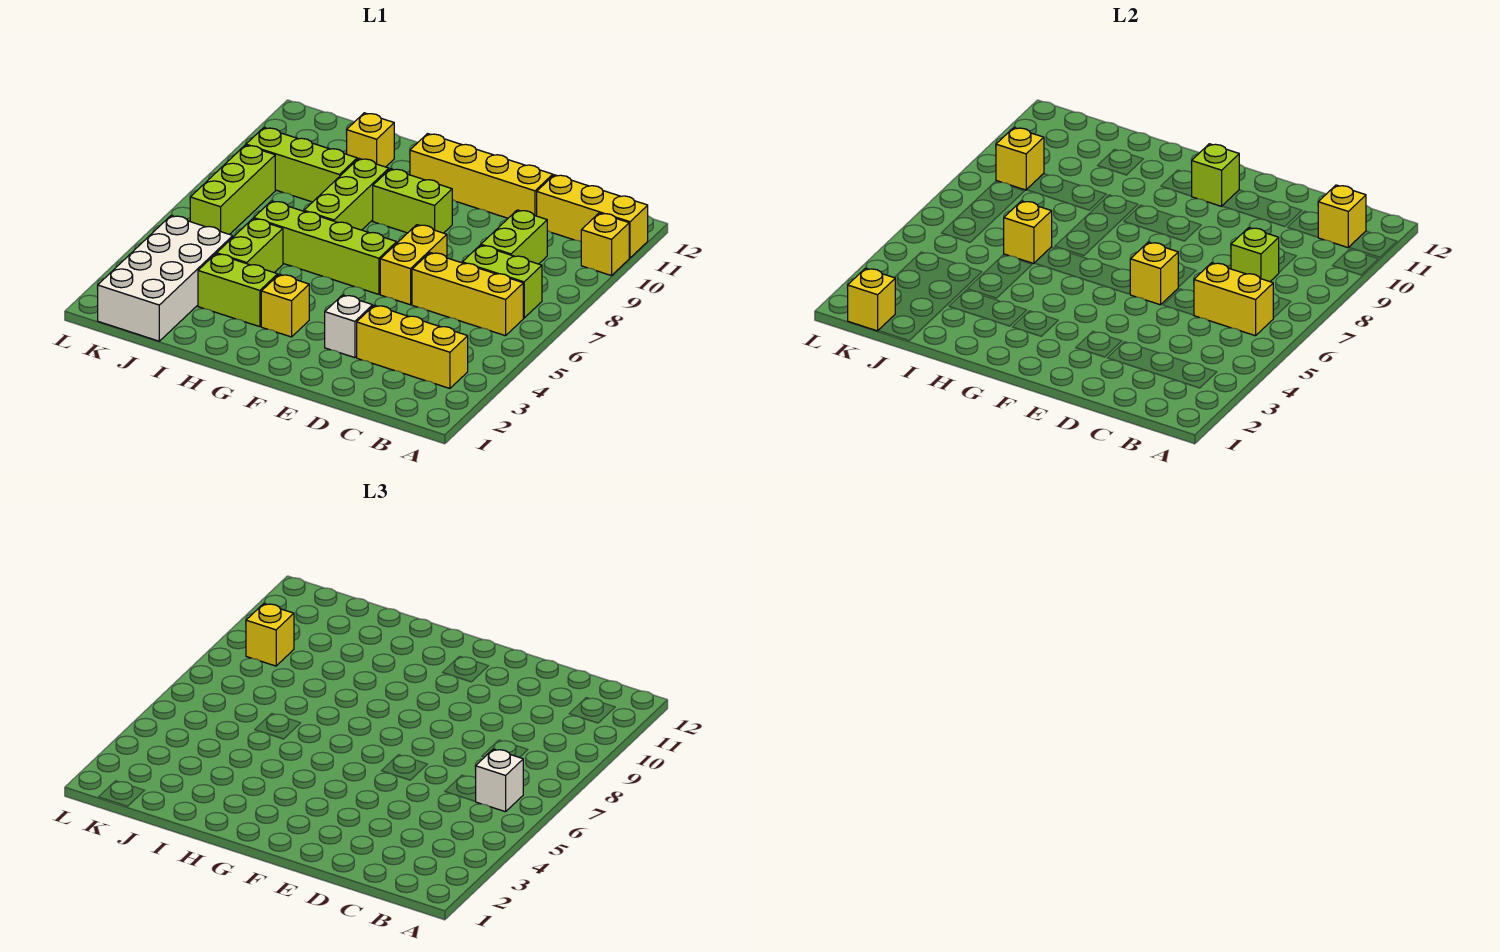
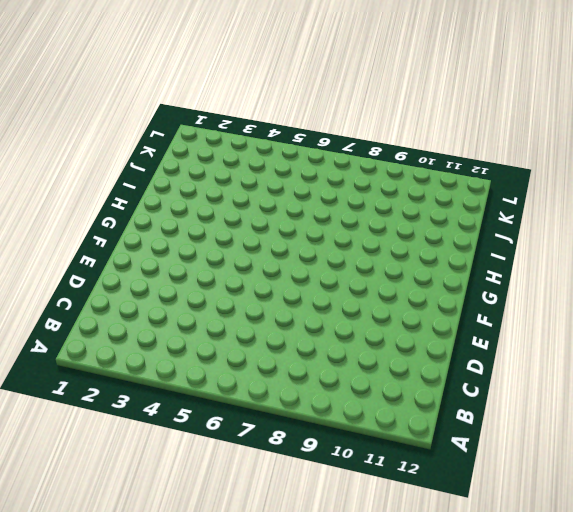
none -> yellow brick A10 level 1
none -> yellow brick A11:C11 level 1
none -> yellow brick B3:D3 level 1

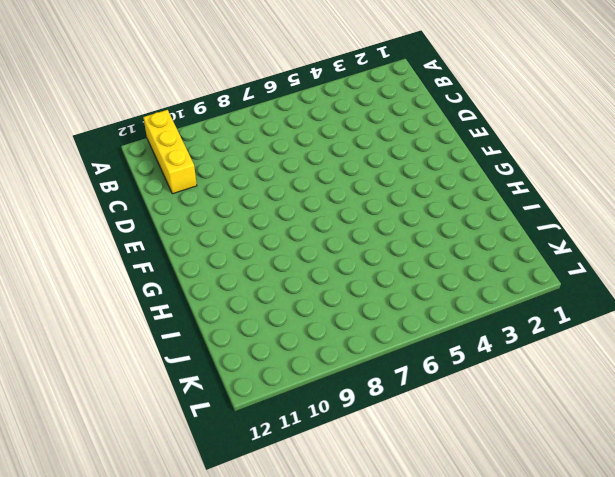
none -> yellow brick A10 level 1
none -> yellow brick B3:D3 level 1
none -> yellow brick B6:D6 level 1

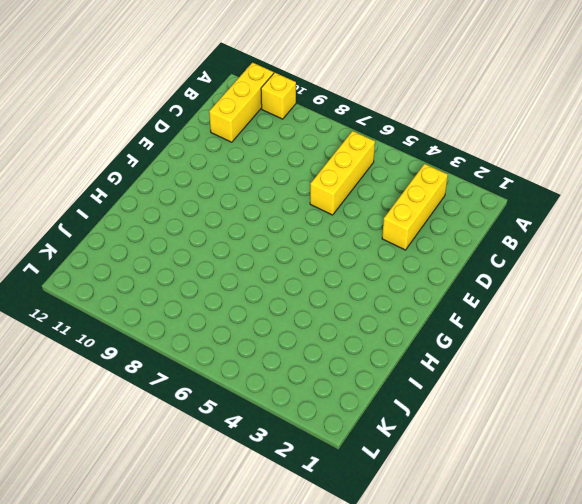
none -> lime brick B7:C7 level 1
none -> lime brick C8:C9 level 1
none -> yellow brick D11:G11 level 1

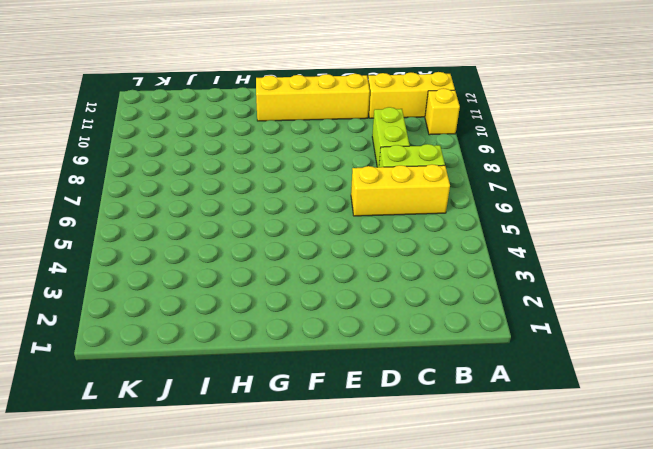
none -> yellow brick B3:D3 level 1
none -> white brick E3 level 1
none -> yellow brick E6:E7 level 1

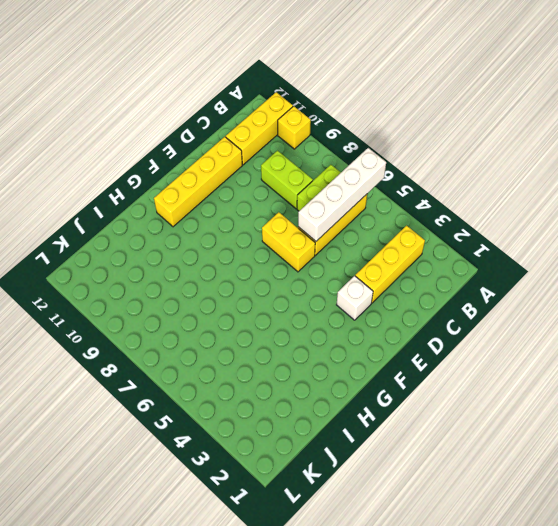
white brick A6:D6 level 2 -> yellow brick B6:C6 level 2
none -> lime brick F6:I6 level 1
none -> lime brick F9:G9 level 1
none -> yellow brick G3 level 1

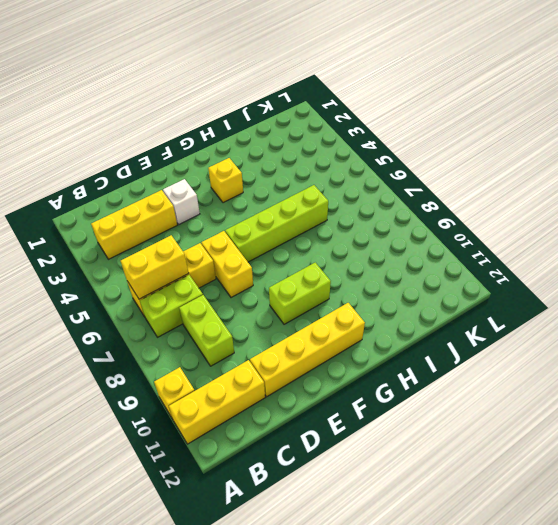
none -> lime brick H3:I3 level 1
none -> lime brick H7:H9 level 1
none -> lime brick I4:I5 level 1

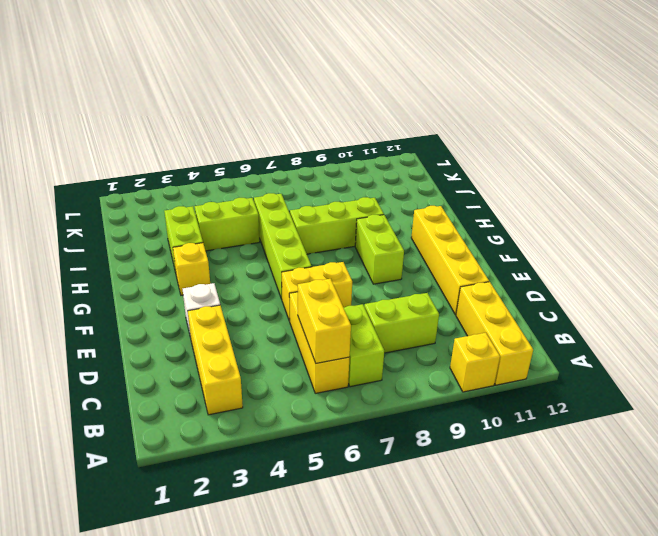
none -> lime brick I9:K9 level 1
none -> yellow brick I11 level 1
none -> white brick J1:K4 level 1

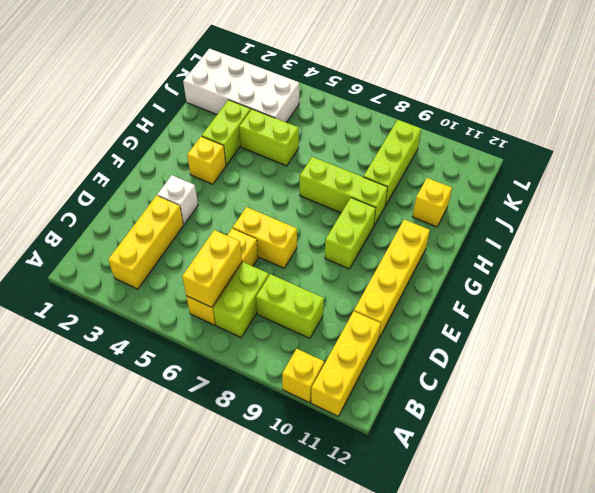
none -> lime brick F6:I6 level 1
none -> lime brick K6:K8 level 1
none -> yellow brick B11 level 2

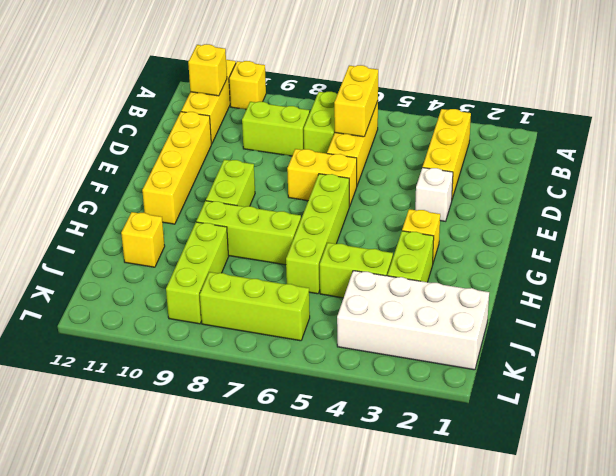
none -> lime brick C8 level 2
none -> yellow brick E6 level 2
none -> lime brick F11 level 2

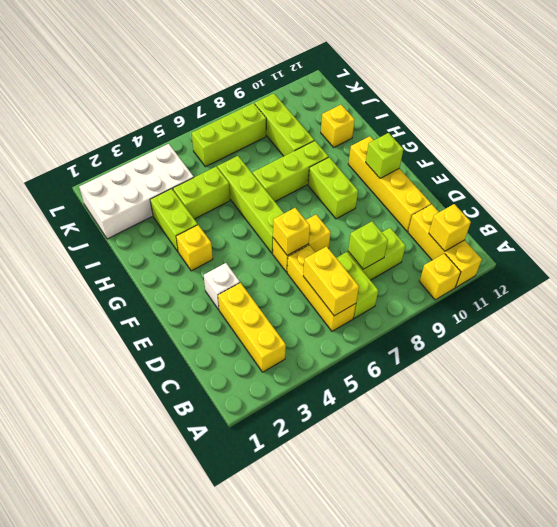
none -> yellow brick I6 level 2
none -> yellow brick K1 level 2
none -> yellow brick K9 level 2

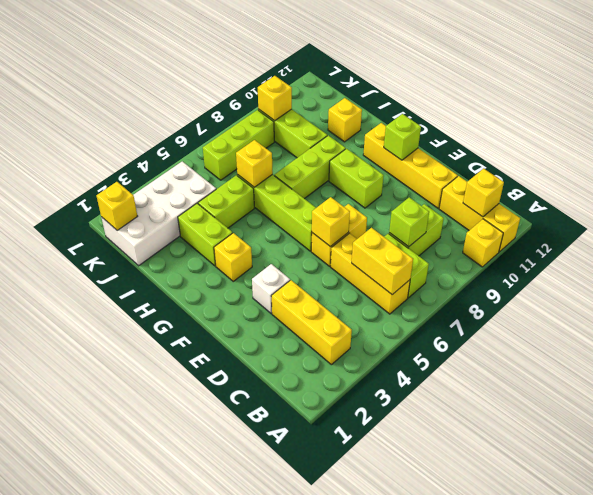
none -> white brick B6 level 3
none -> yellow brick K9 level 3

